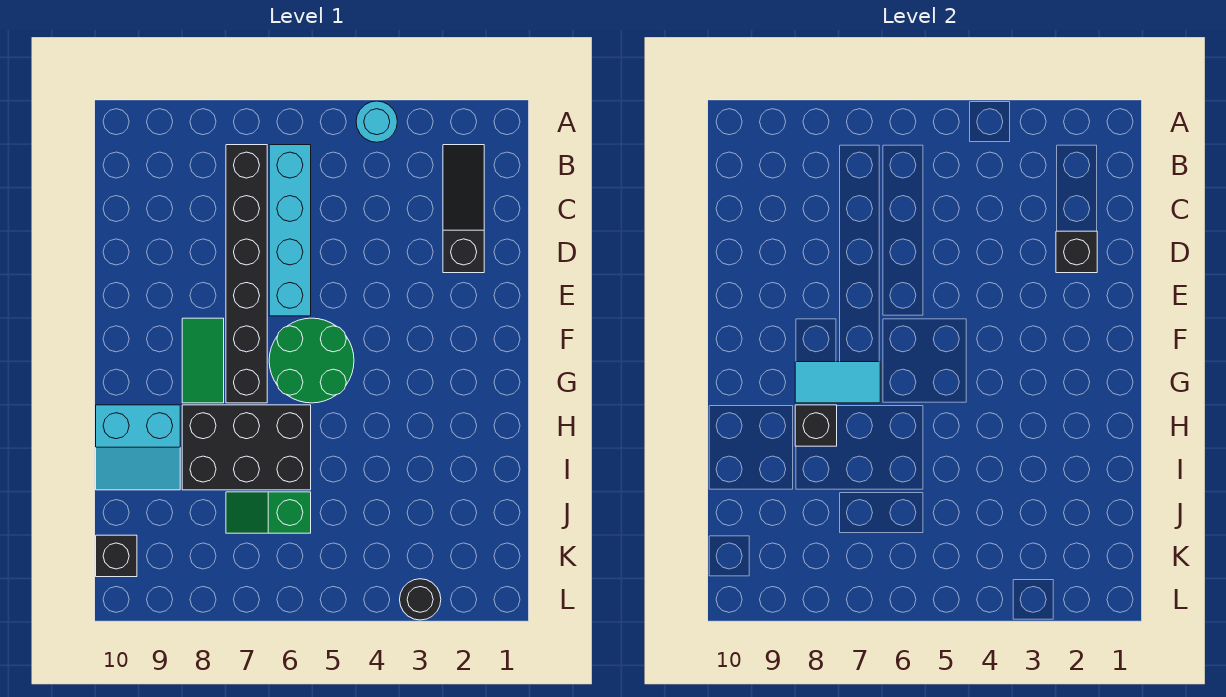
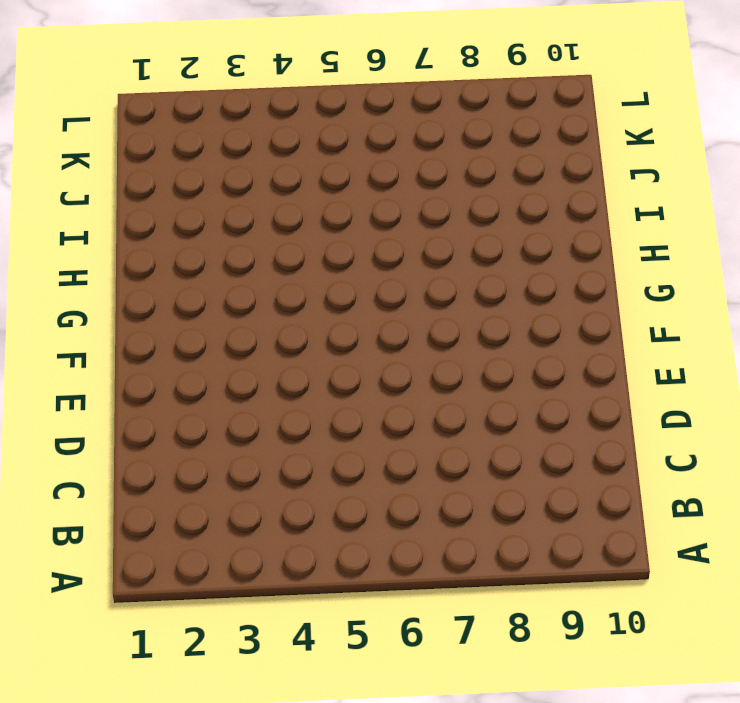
none -> cyan round brick A4 level 1
none -> black slope B2:D2 level 1 top D
none -> cyan brick B6:E6 level 1

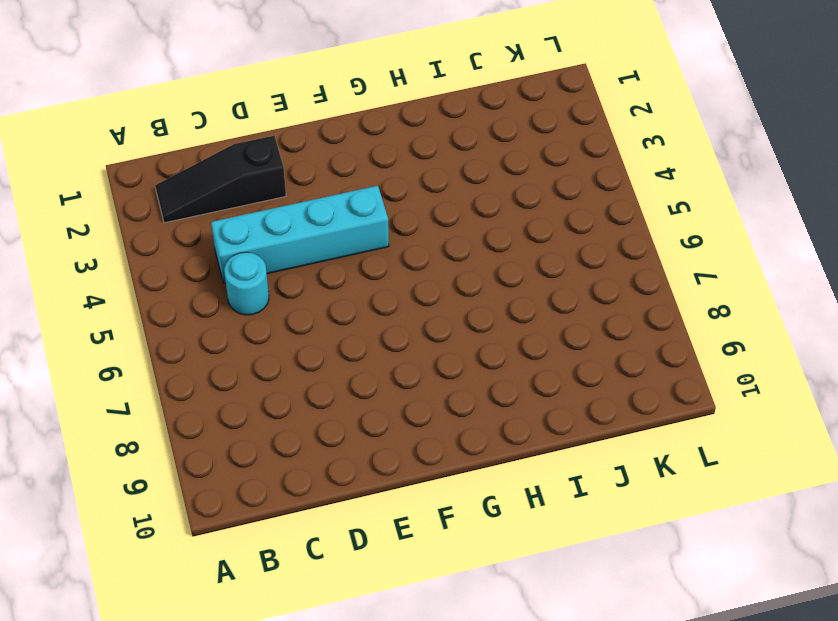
cyan brick C4:F4 level 1 -> cyan brick B6:E6 level 1
cyan round brick C5 level 1 -> cyan round brick A4 level 1
none -> black brick B7:G7 level 1
none -> green round brick F5:G6 level 1
none -> green tile F8:G8 level 1

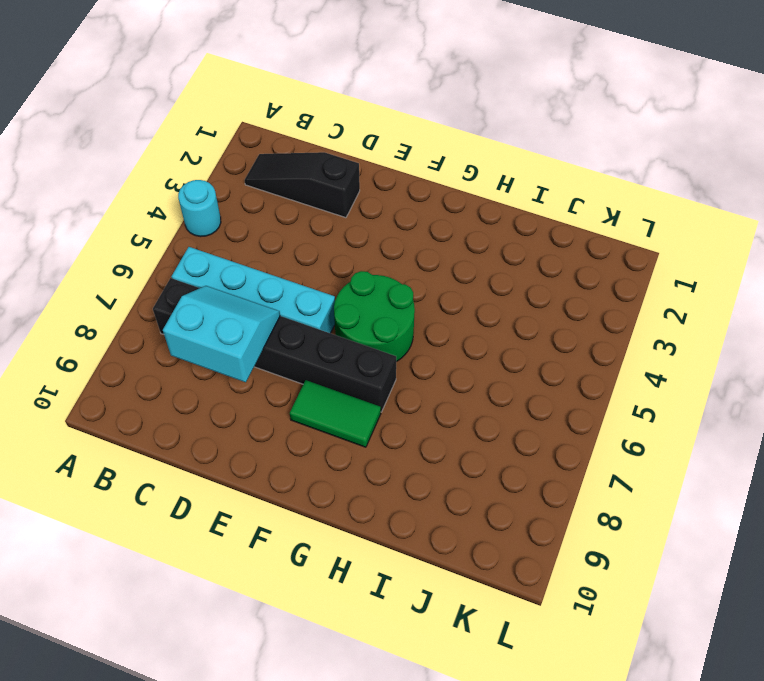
cyan slope C7:D8 level 2 top 8 -> cyan slope H9:I10 level 1 top H
none -> black brick H6:I8 level 1
none -> green slope J6:J7 level 1 top 6
none -> black brick K10 level 1

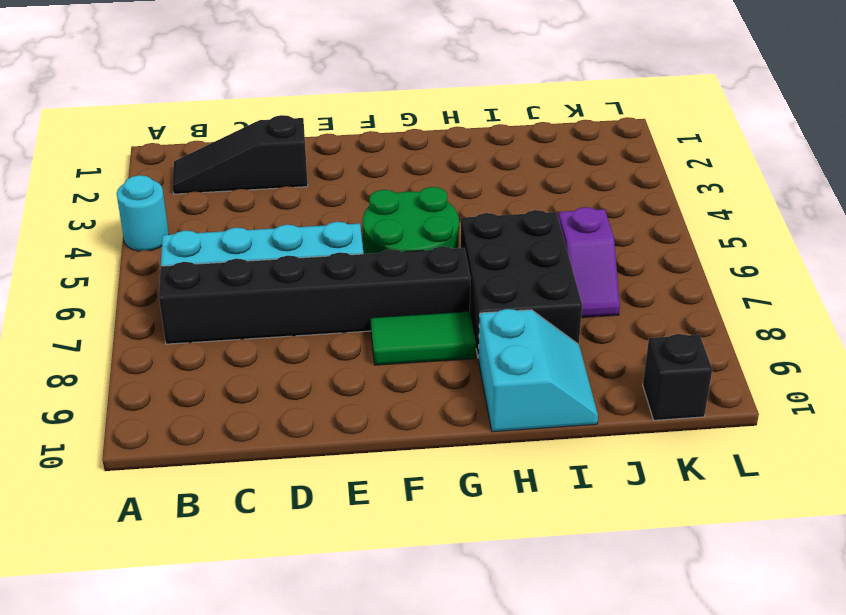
purple slope J6:J7 level 1 top 6 -> green slope J6:J7 level 1 top 6
none -> black round brick L3 level 1
none -> black brick D2 level 2
none -> cyan tile G7:G8 level 2

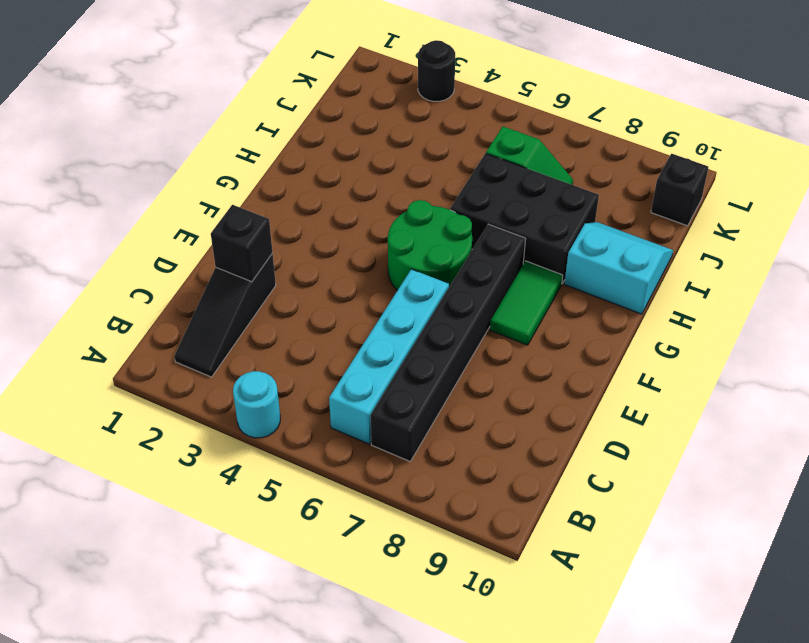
none -> cyan tile G7:G8 level 2
none -> black brick H8 level 2

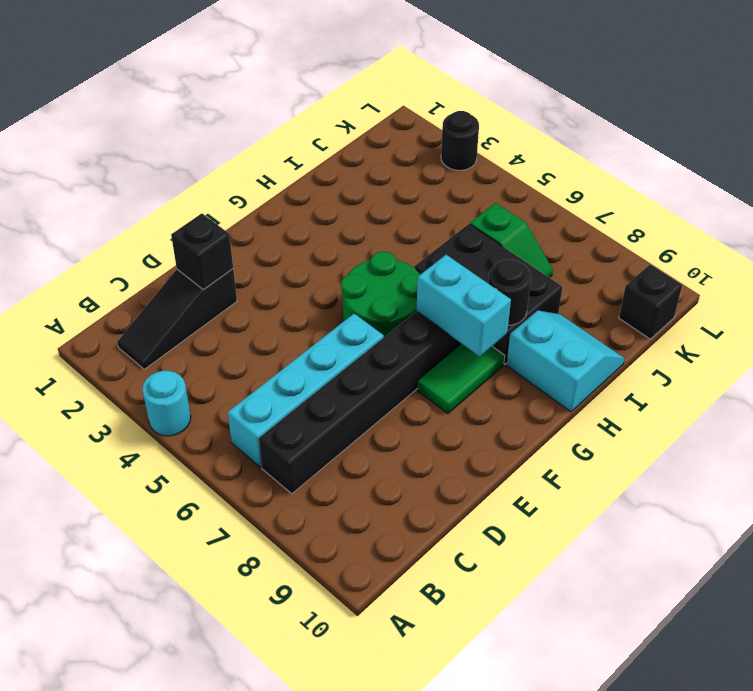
cyan brick G7:G8 level 2 -> cyan tile G7:G8 level 2
black round brick H8 level 2 -> black brick H8 level 2

